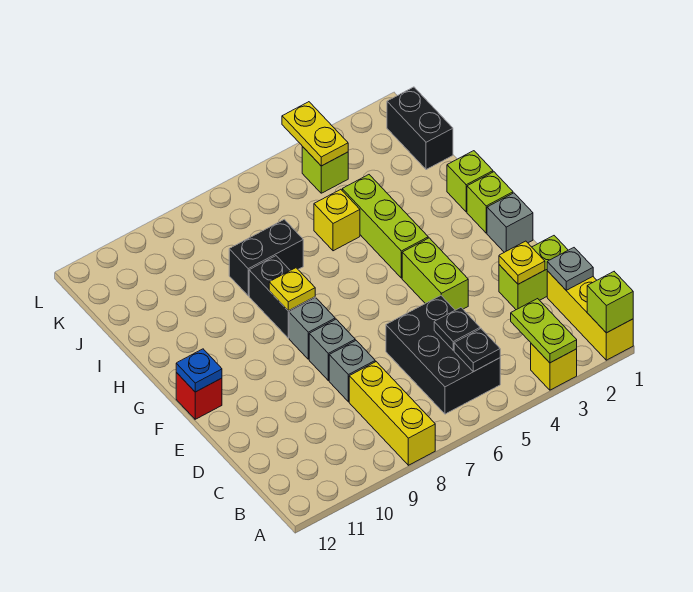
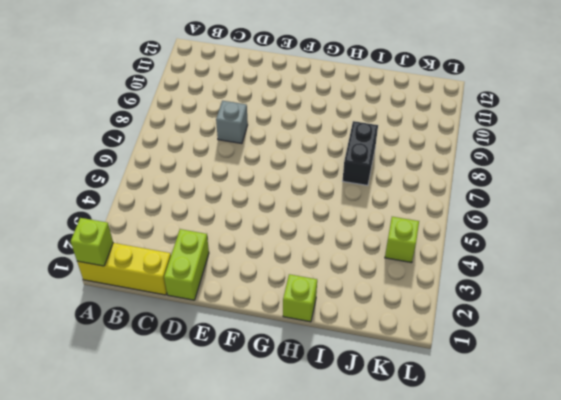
none -> yellow brick A3 level 1
none -> yellow brick A8:C8 level 1
none -> black brick B5:D6 level 1

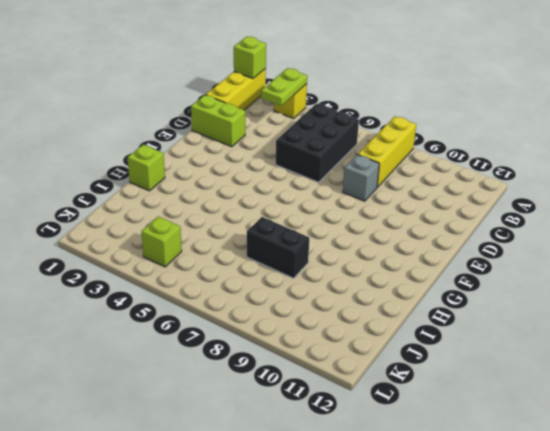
none -> lime brick E4:F4 level 1
none -> grey brick E8 level 1
none -> grey brick F1 level 1

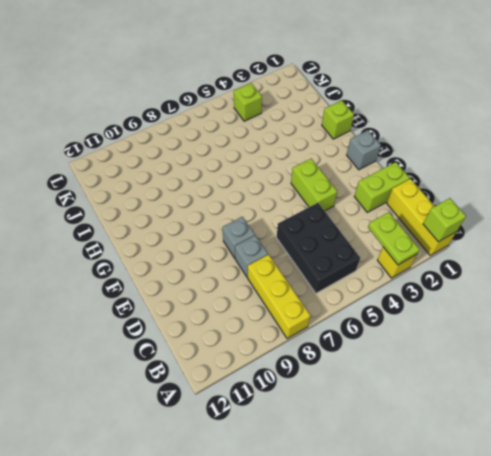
none -> grey brick F8 level 1
none -> red brick F12 level 1
none -> lime brick G1 level 1

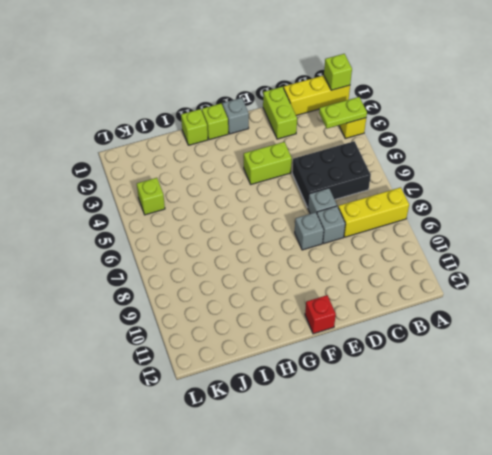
grey brick D7 level 1 -> grey brick F8 level 1
none -> lime brick G4:I4 level 1
none -> black brick G8:H8 level 1
none -> yellow brick I5 level 1

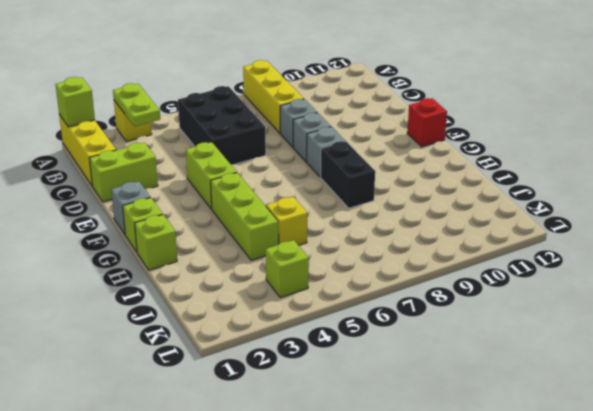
none -> black brick I7:I8 level 1
none -> black brick J1:K1 level 1
none -> black plate B5 level 2

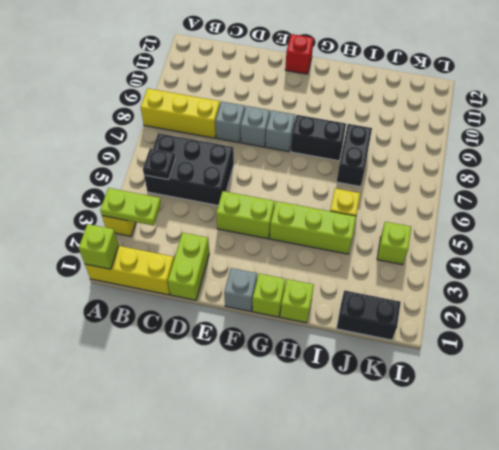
none -> grey plate C1 level 2
none -> black plate C5 level 2
none -> yellow plate D2 level 2

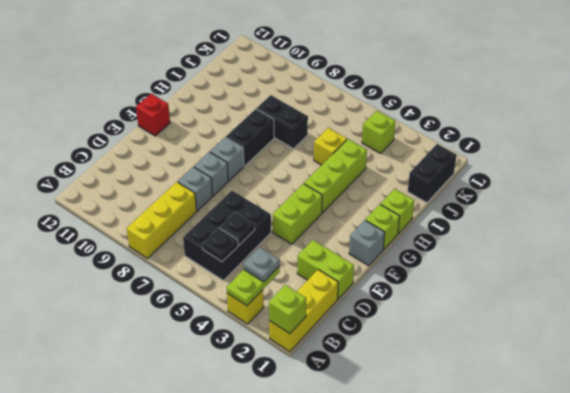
grey plate B3 level 3 -> grey plate C1 level 2
none -> yellow plate D2 level 2
none -> blue plate F12 level 2
none -> yellow plate G8 level 2

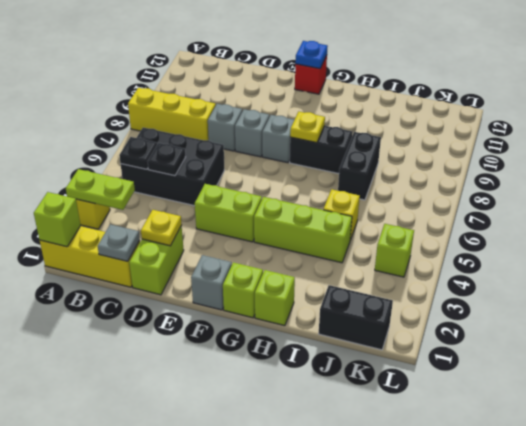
none -> yellow plate K4:L4 level 2

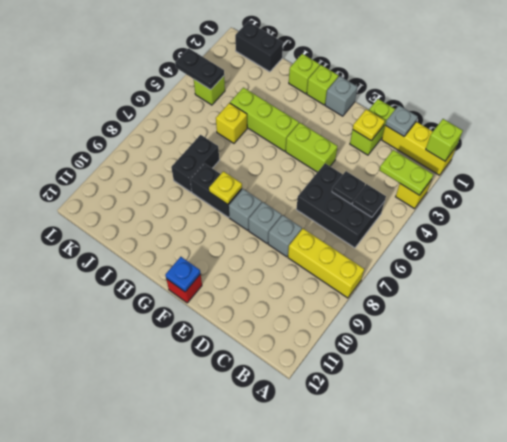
black plate K4:L4 level 2 -> yellow plate K4:L4 level 2

